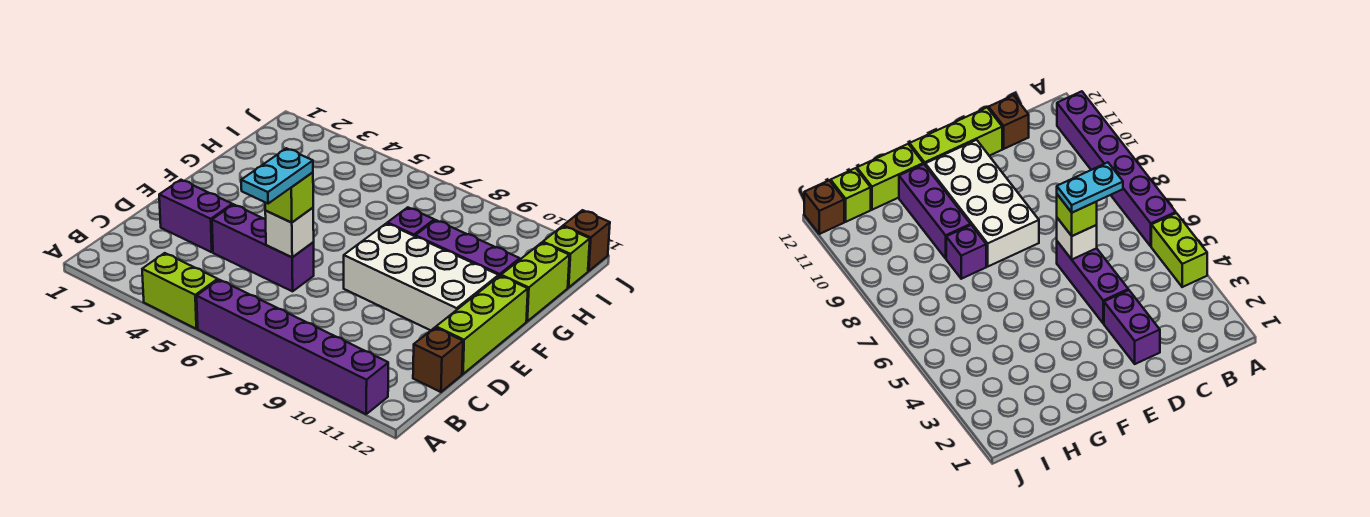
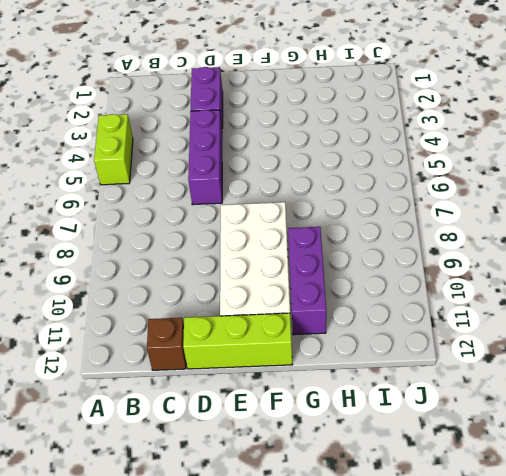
none -> purple brick A6:A11 level 1
none -> purple brick G8 level 1
none -> lime brick G12:H12 level 1

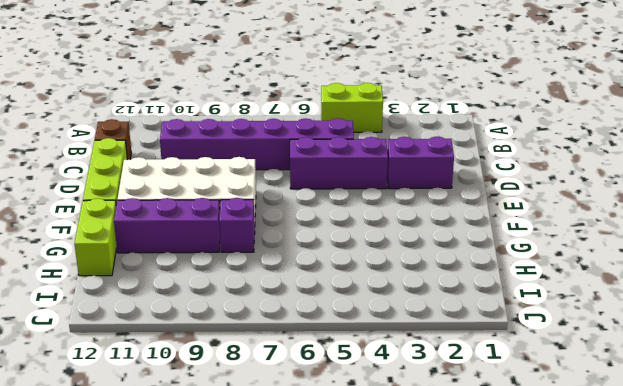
purple brick C5:C10 level 1 -> purple brick A6:A11 level 1
none -> lime brick I12 level 1
none -> brown brick J12 level 1
none -> white brick D6 level 2

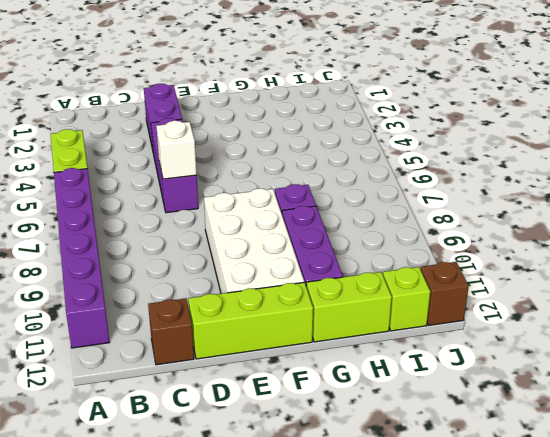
none -> lime brick D6 level 3
none -> cyan plate C6:D6 level 4

